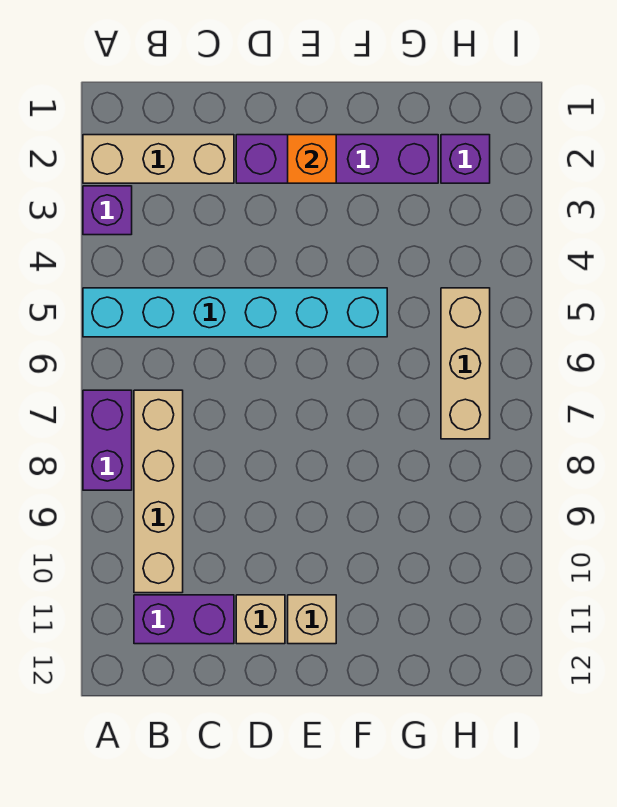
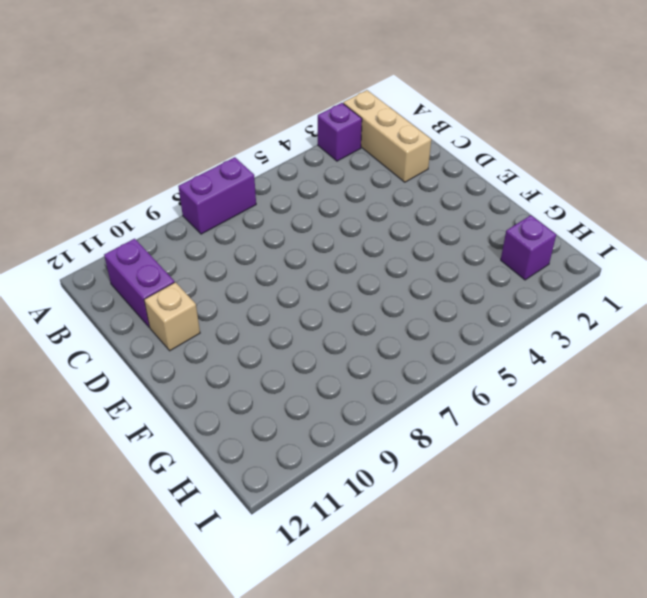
none -> cyan brick A5:F5 level 1
none -> tan brick B7:B10 level 1
none -> purple brick D2:G2 level 1

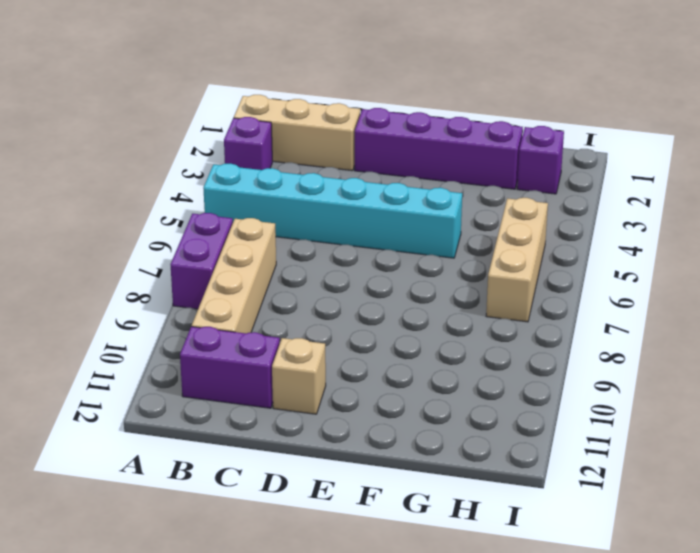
none -> tan brick E11 level 1
none -> orange brick E2 level 2

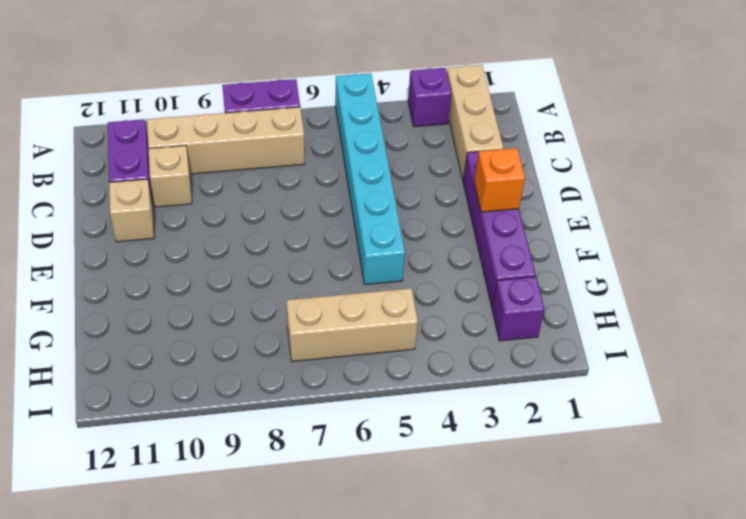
tan brick C10 level 1 -> tan brick E11 level 1

